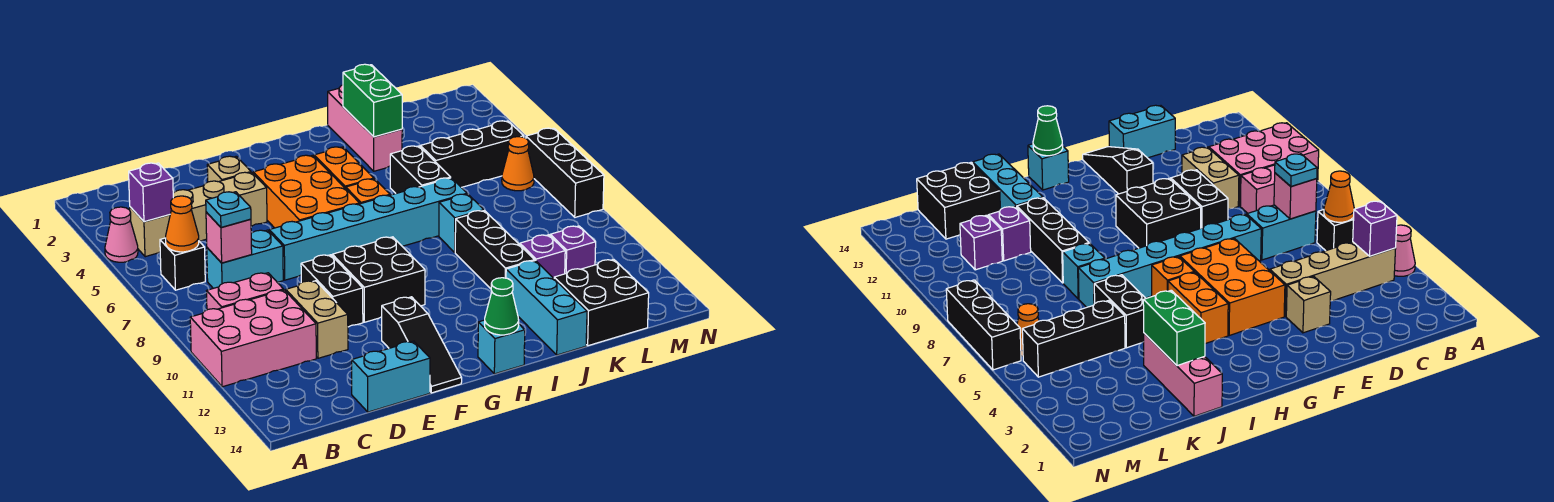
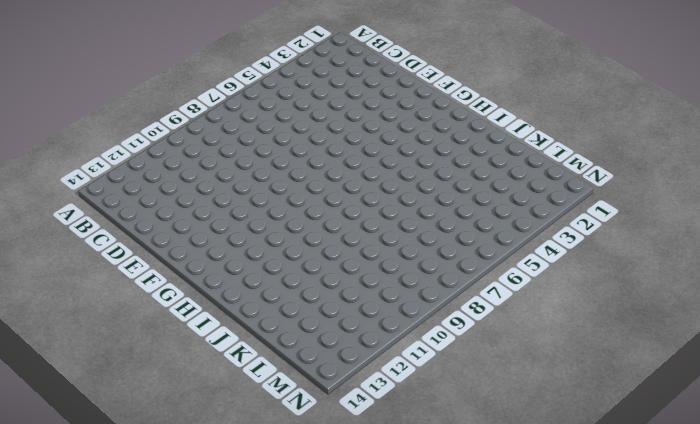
none -> pink cone A4 level 1
none -> pink brick A10:C11 level 1
none -> tan brick B4:E4 level 1
none -> black brick B6 level 1

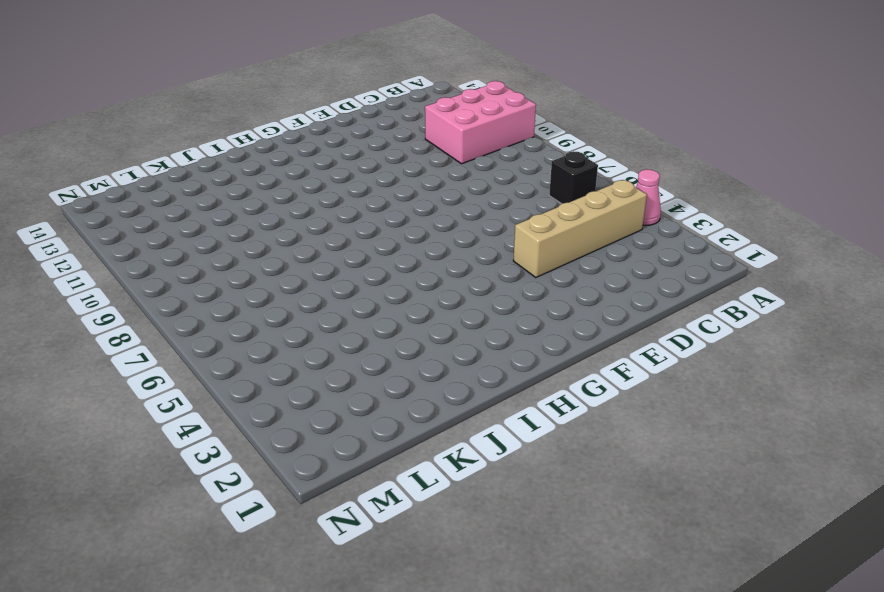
none -> pink brick B9:C9 level 1
none -> cyan brick C7:D7 level 1
none -> tan brick D10:D11 level 1
none -> cyan brick D14:E14 level 1

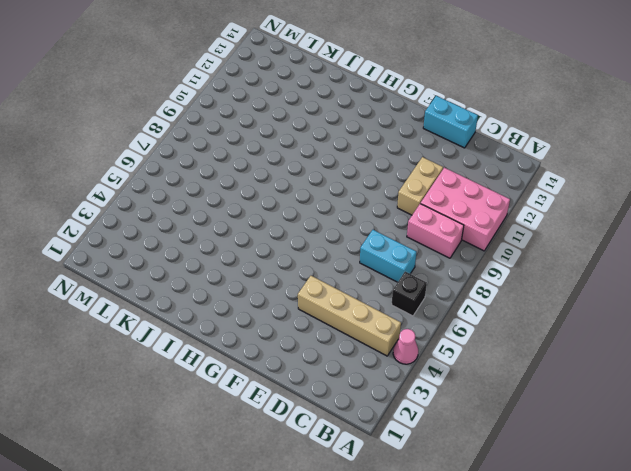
none -> tan brick E3 level 1
none -> cyan brick E7:J7 level 1
none -> black brick E9:E10 level 1
none -> orange brick F4:G6 level 1

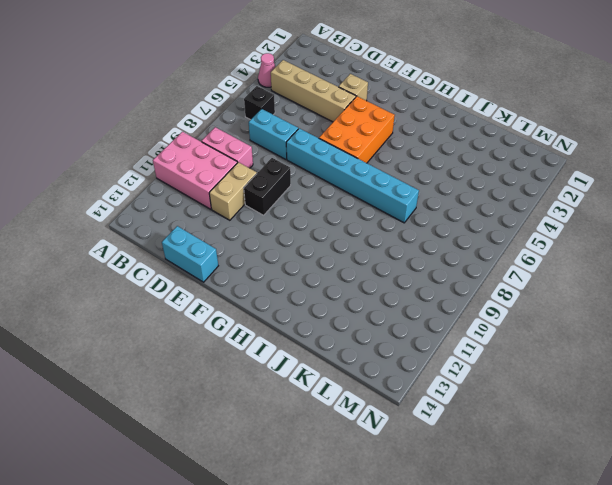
none -> black brick F9:G10 level 1
none -> black slope F12:F14 level 1 top 12
none -> orange brick H4:H5 level 1
none -> orange brick H6 level 1

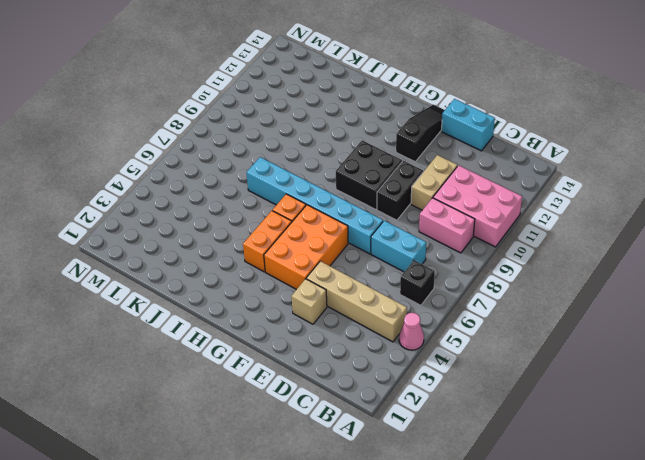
none -> cyan brick H14 level 1
none -> pink brick J1:J3 level 1
none -> black brick J5:J6 level 1
none -> cyan brick J8 level 1

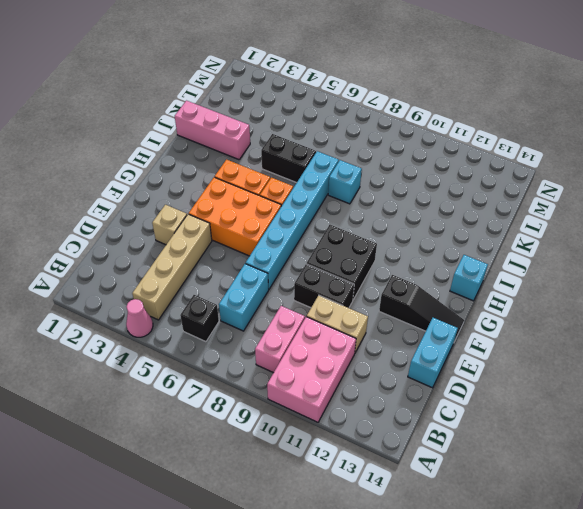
none -> black brick J9:J11 level 1
none -> cyan brick J12:J14 level 1
none -> black brick K5:M5 level 1
none -> purple brick K11 level 1

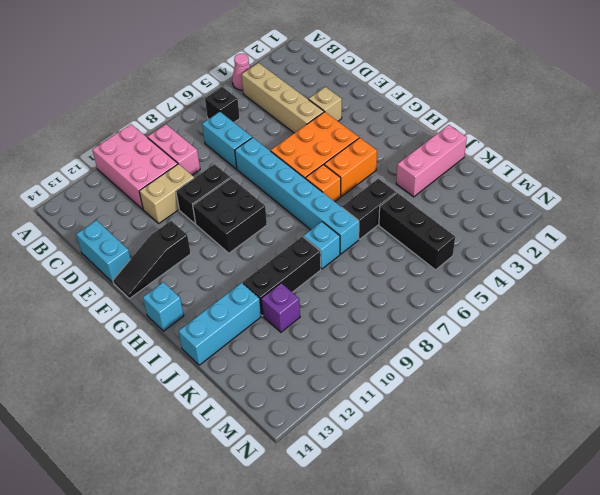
none -> black brick K13:L14 level 1
none -> purple brick L11 level 1
none -> orange cone M6 level 1
none -> black brick N6:N8 level 1

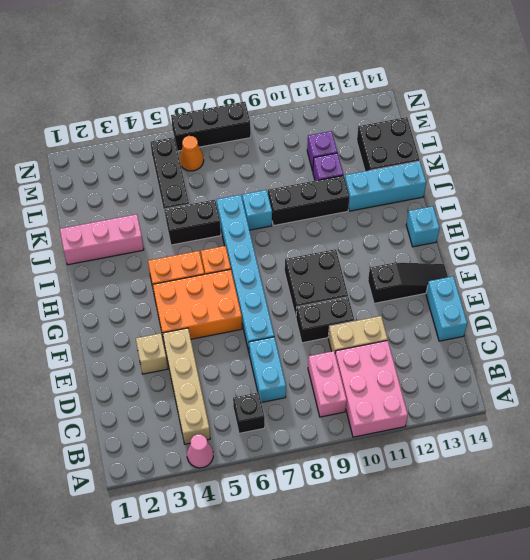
none -> purple brick B4 level 2
none -> orange cone B6 level 2
none -> pink brick C7 level 2
none -> green cone H14 level 2

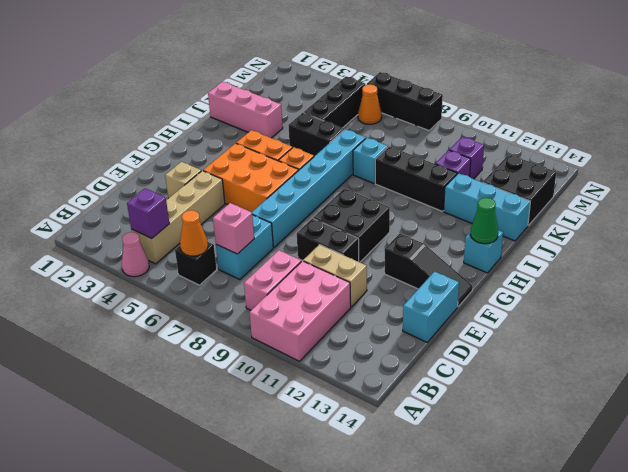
none -> green brick J2:J3 level 2
none -> cyan plate C7 level 3

